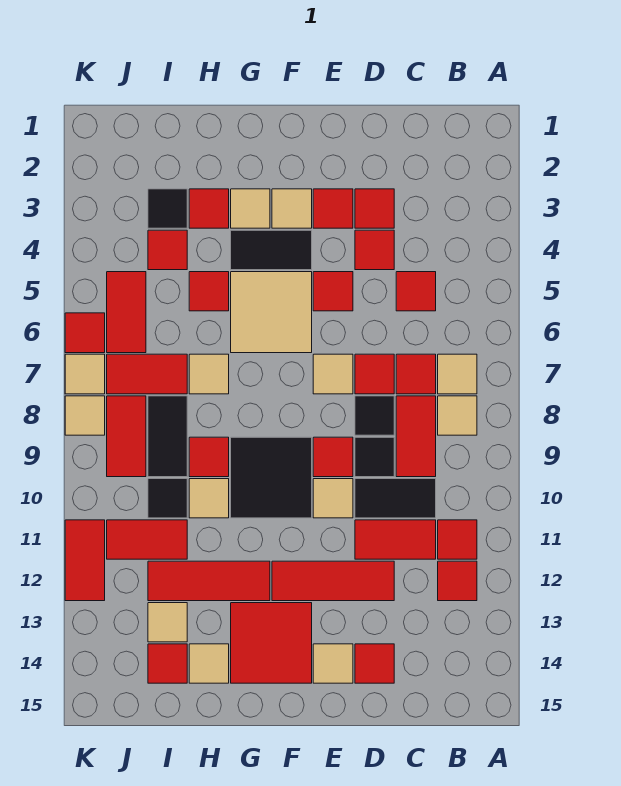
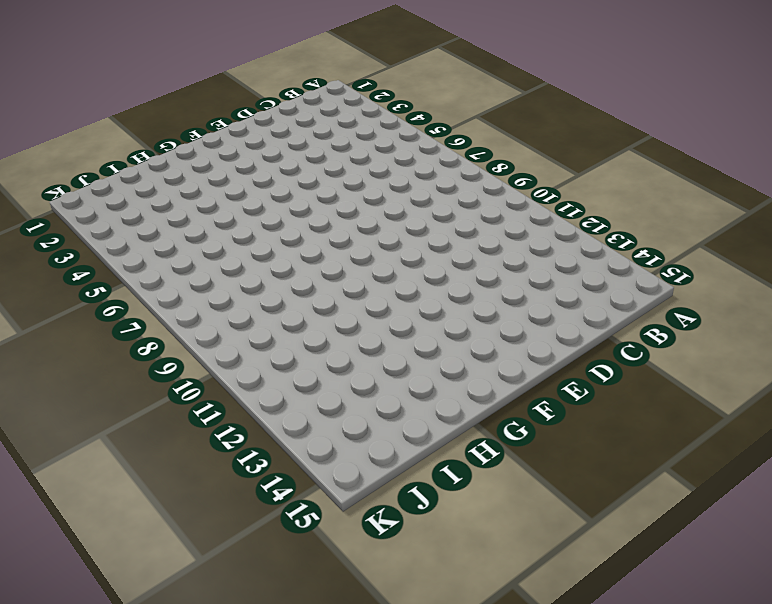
none -> tan tile B7 level 1
none -> tan tile B8 level 1
none -> red tile B11 level 1
none -> red tile B12 level 1

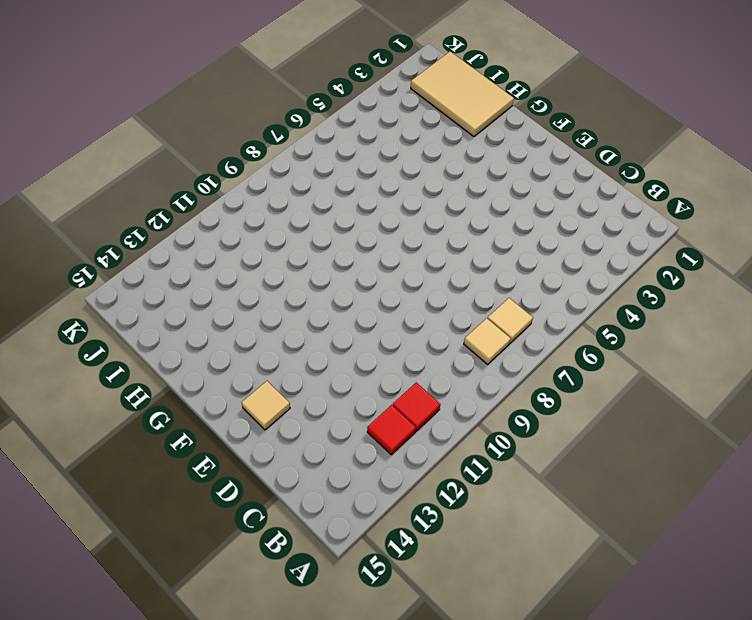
tan tile H1:J2 level 1 -> none
none -> red tile C5 level 1
none -> red tile C7 level 1
none -> red tile C8:C9 level 1
none -> black tile C10:D10 level 1

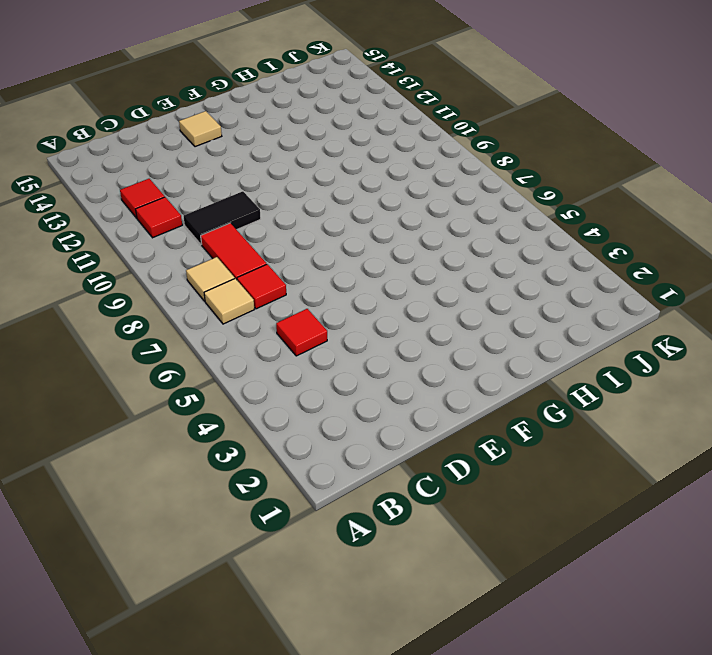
none -> red tile C11:D11 level 1
none -> red tile D3 level 1
none -> red tile D4 level 1
none -> red tile D7 level 1

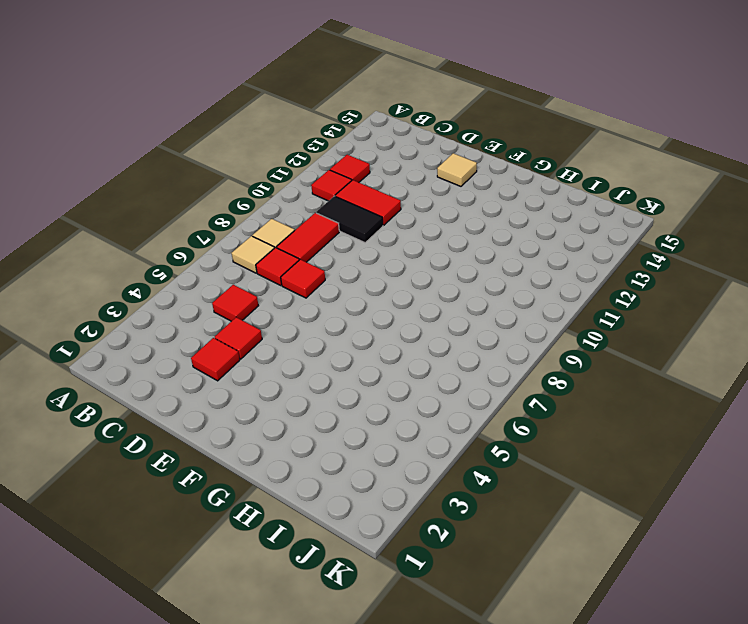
none -> black tile D8 level 1
none -> black tile D9 level 1
none -> red tile D12:F12 level 1
none -> red tile D14 level 1

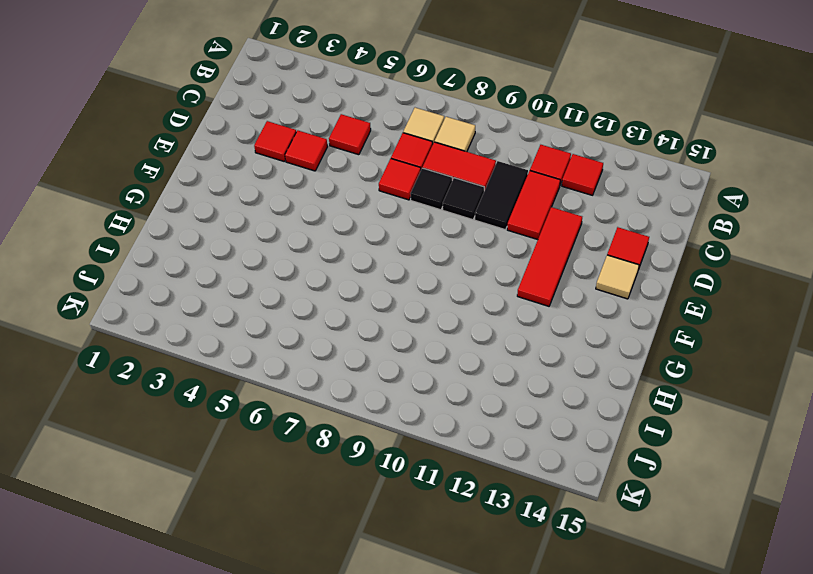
none -> red tile E3 level 1
none -> red tile E5 level 1
none -> tan tile E7 level 1
none -> red tile E9 level 1

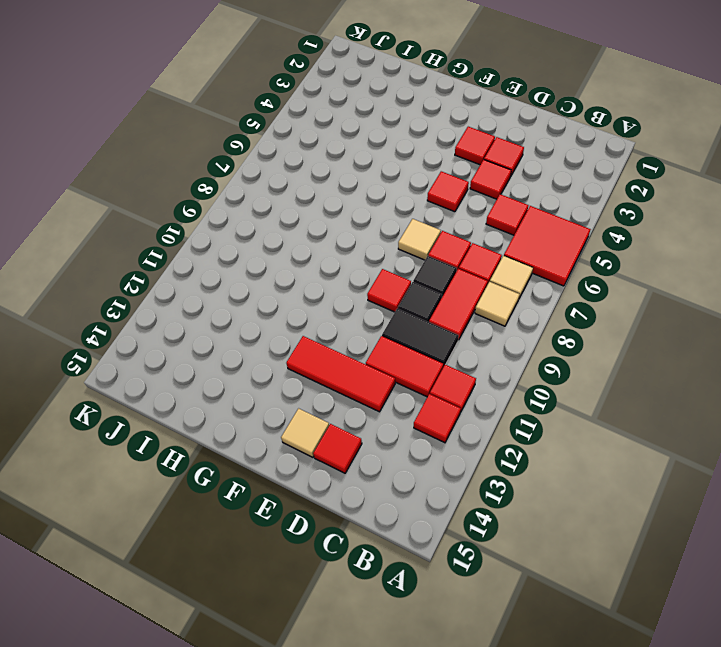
red tile A5:B6 level 1 -> red tile F13:G14 level 1
none -> tan tile E10 level 1
none -> tan tile F3 level 1
none -> black tile F4:G4 level 1
none -> tan tile F5:G6 level 1

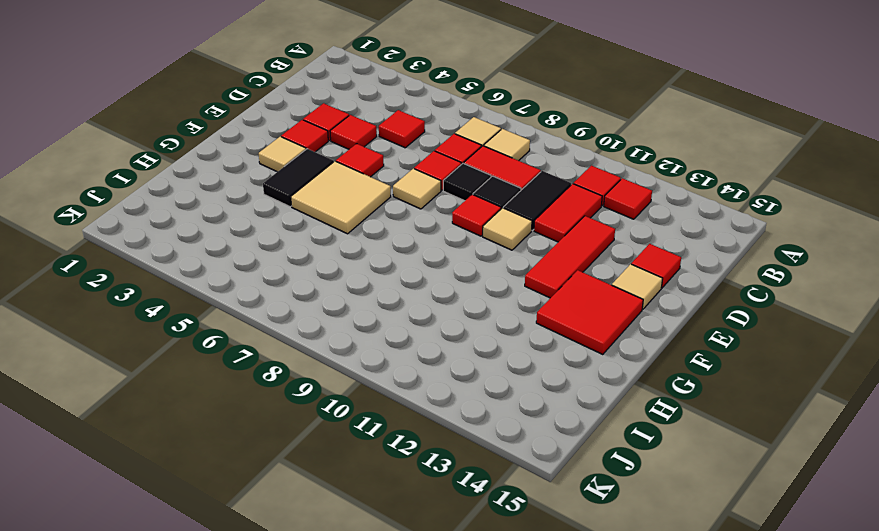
none -> black tile F9:G10 level 1
none -> tan tile G3 level 1
none -> red tile G12:I12 level 1
none -> red tile H3 level 1

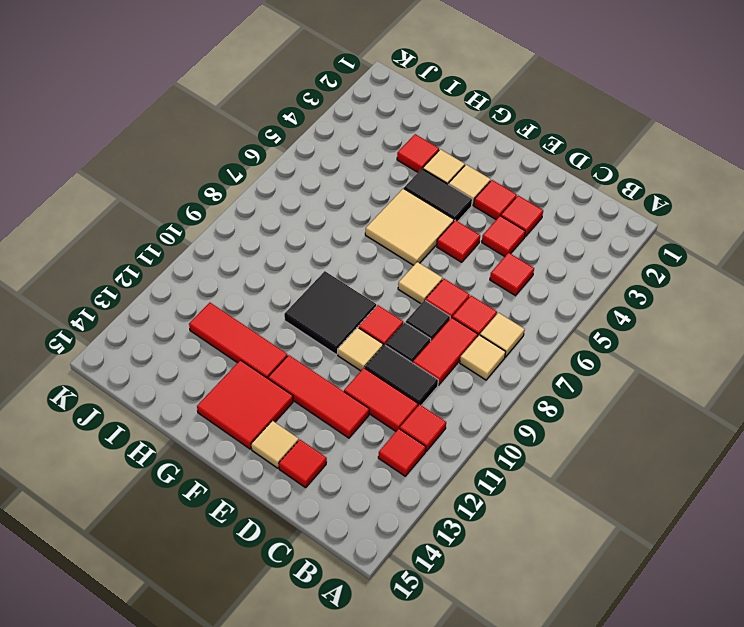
none -> red tile H5 level 1
none -> tan tile H7 level 1
none -> red tile H9 level 1
none -> tan tile H10 level 1

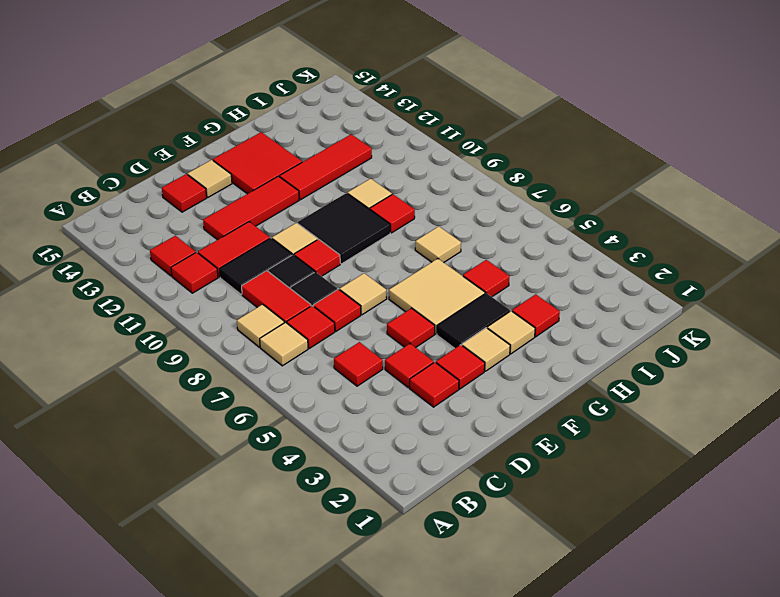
none -> tan tile H14 level 1
none -> black tile I3 level 1
none -> red tile I4 level 1
none -> red tile I7:J7 level 1

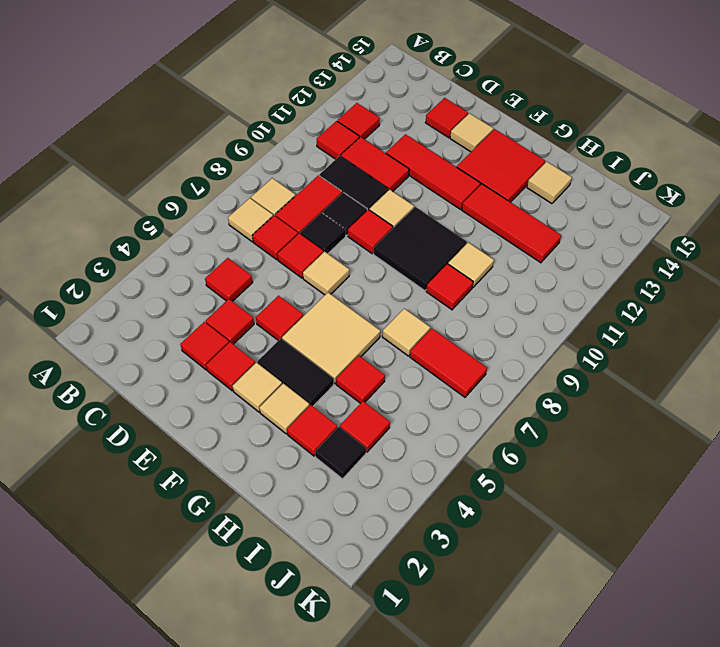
none -> black tile I8:I9 level 1
none -> black tile I10 level 1
none -> red tile I11:J11 level 1
none -> tan tile I13 level 1

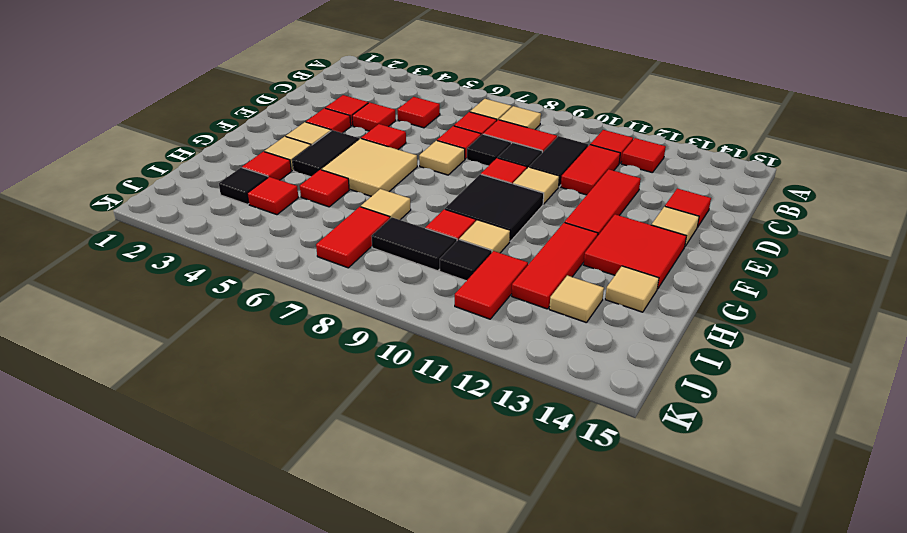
none -> red tile I14 level 1
none -> red tile J5:J6 level 1
none -> red tile J8:J9 level 1
none -> red tile K6 level 1

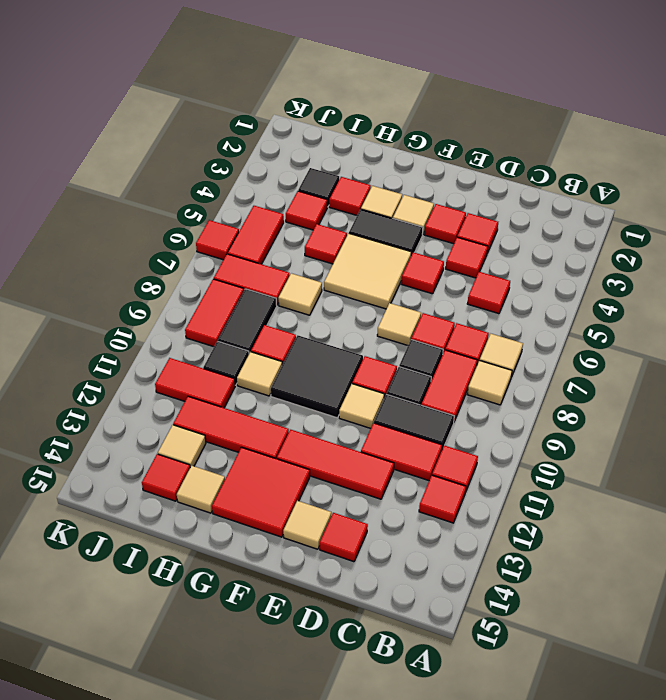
none -> tan tile K7 level 1
none -> tan tile K8 level 1
none -> red tile K11:K12 level 1

